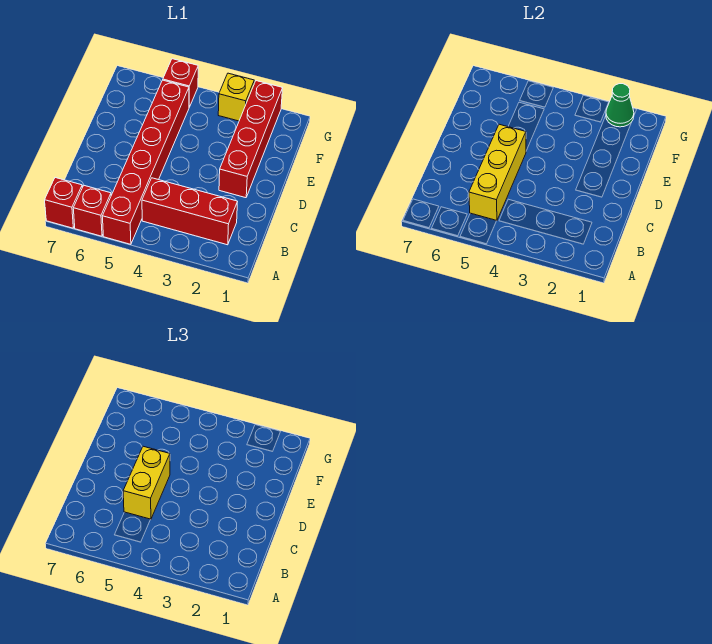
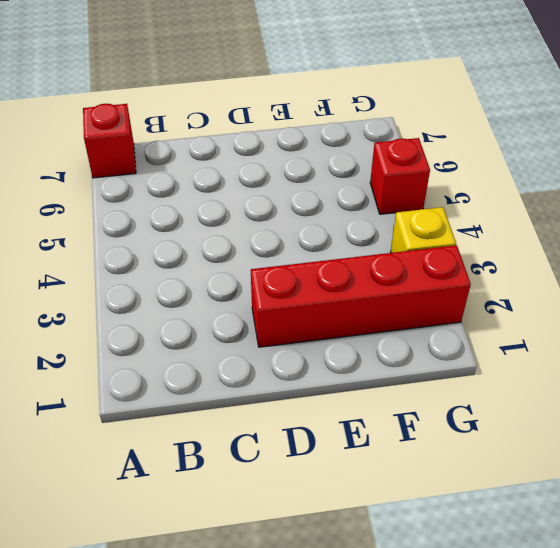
none -> red brick A5:F5 level 1
none -> red brick A6 level 1

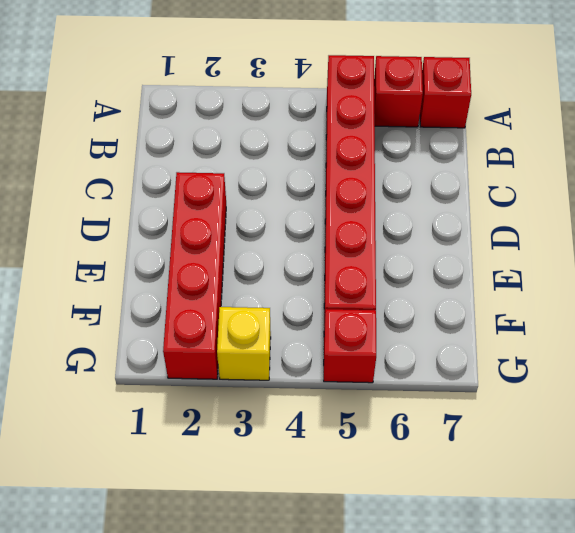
none -> red brick B2:B4 level 1
none -> yellow brick B5:D5 level 2

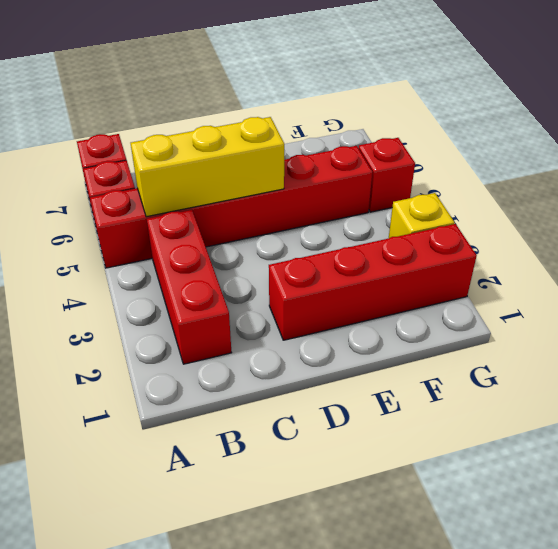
none -> green cone G2 level 2
none -> yellow brick C5:D5 level 3

